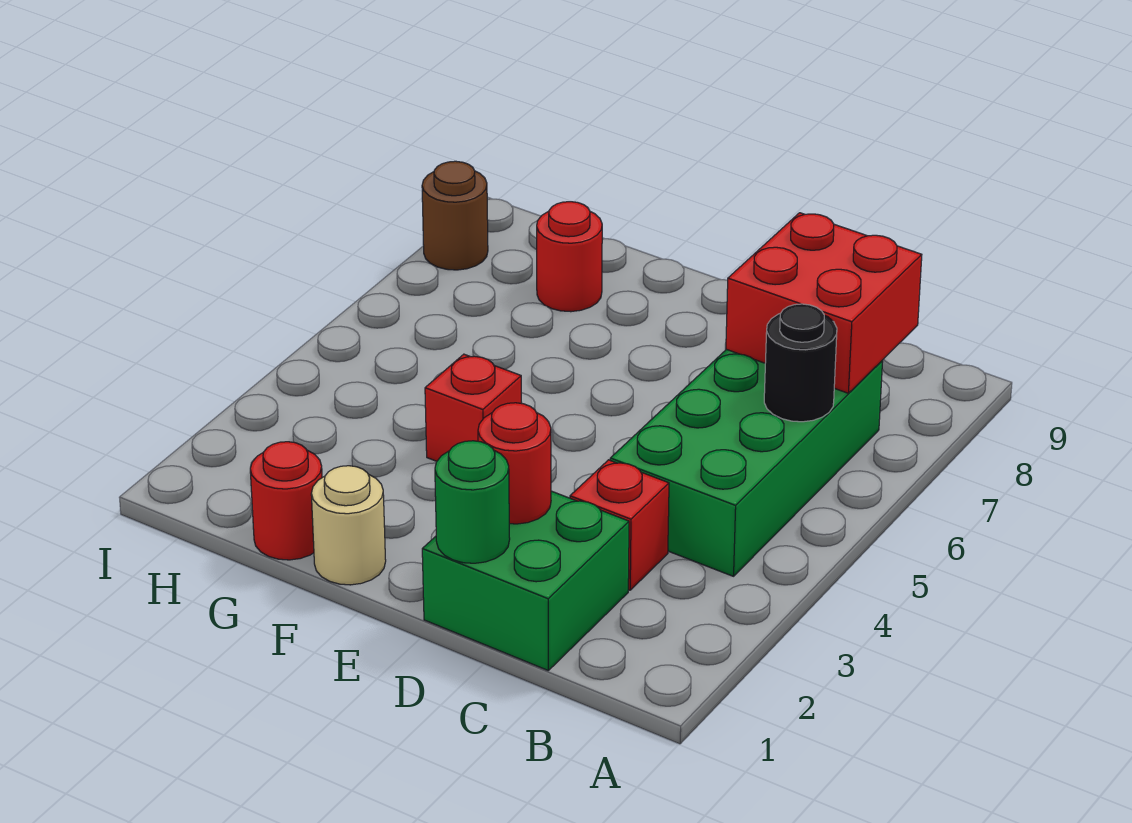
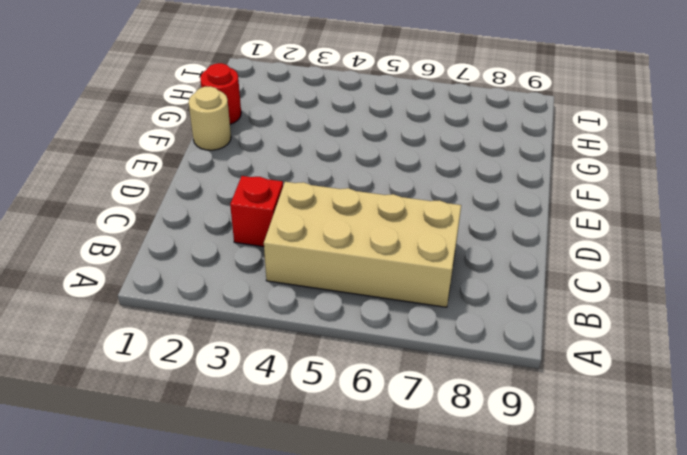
tan brick B4:C7 level 1 -> green brick B4:C7 level 1
none -> green brick C1:D2 level 1
none -> red brick F4 level 1
none -> red round brick G8 level 1

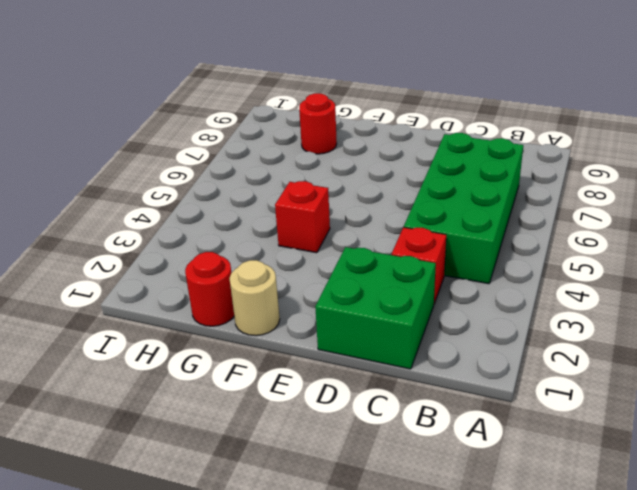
none -> brown round brick I8 level 1
none -> black round brick B6 level 2
none -> red brick B7:C8 level 2

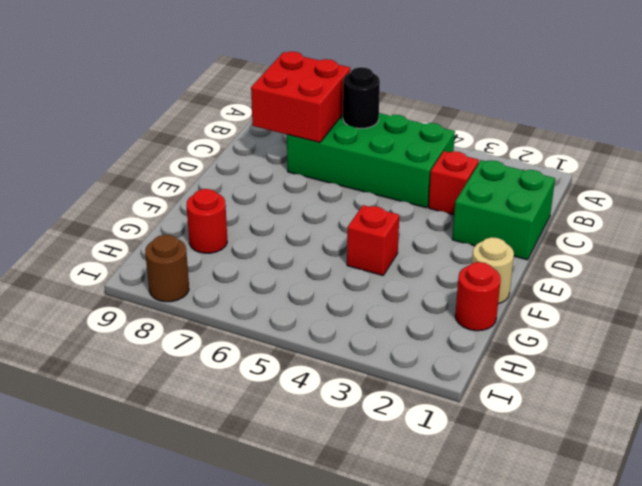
none -> green round brick D1 level 2
none -> red round brick D2 level 2

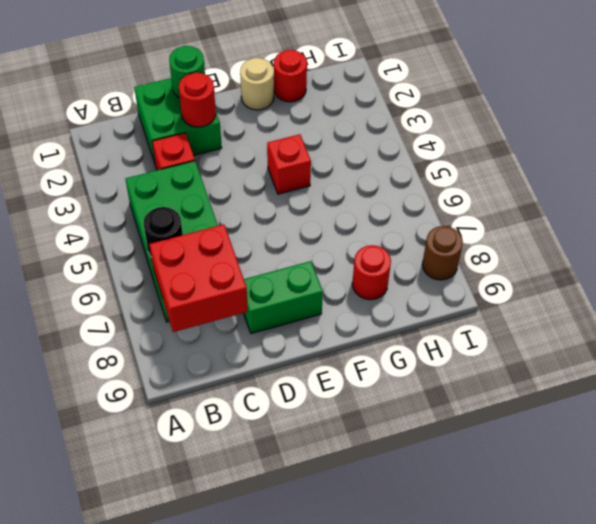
green brick D8:E8 level 1 -> none

